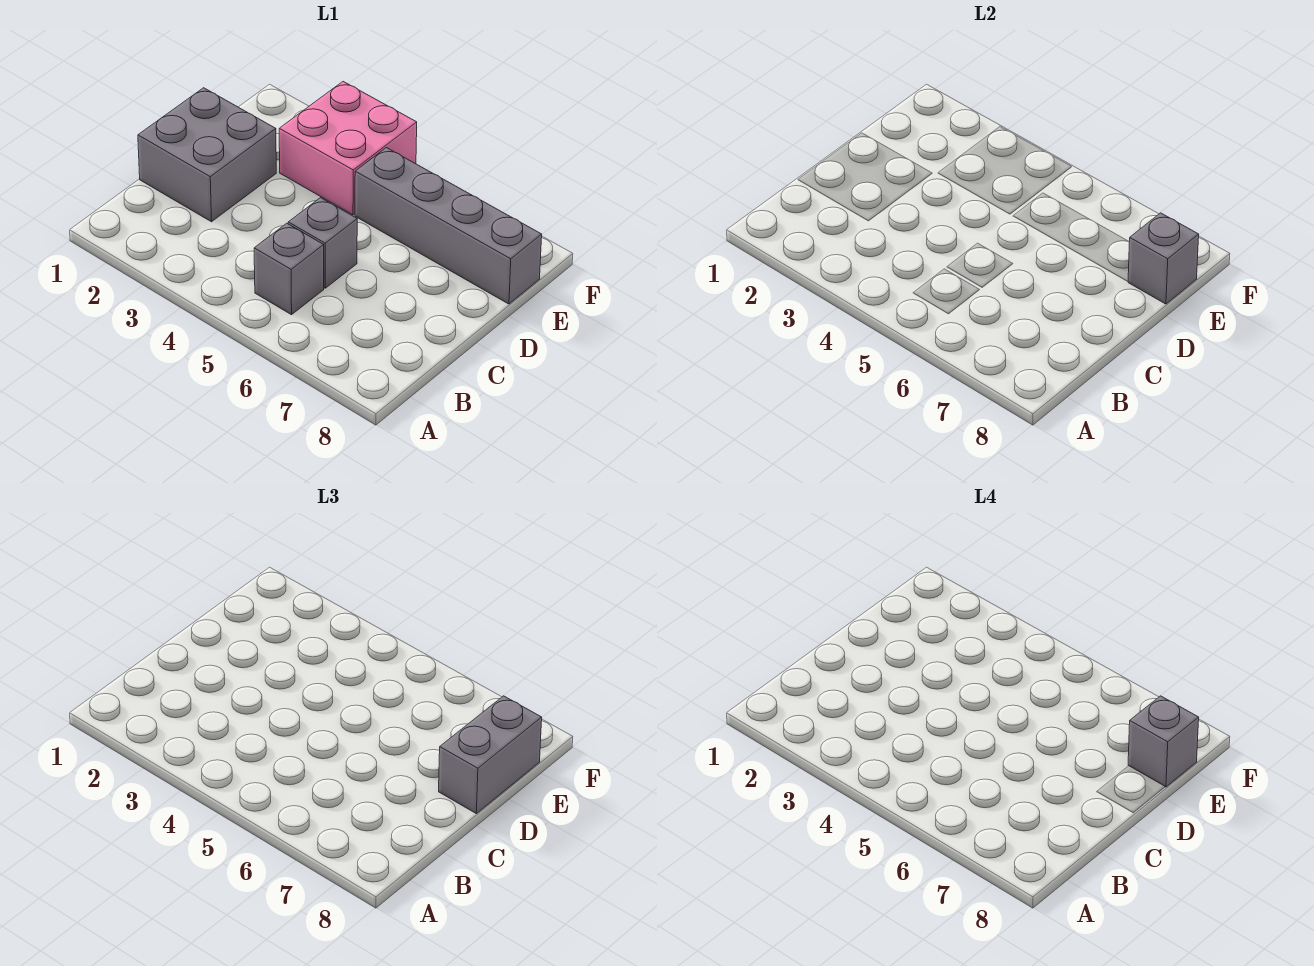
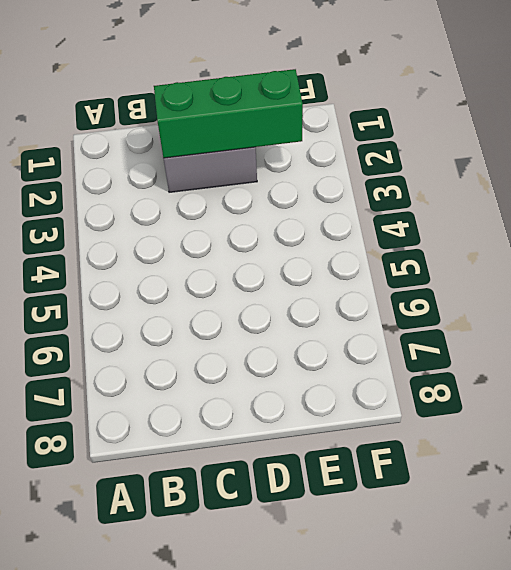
green brick C2:E2 level 2 -> none
none -> grey brick B5 level 1
none -> grey brick C5 level 1

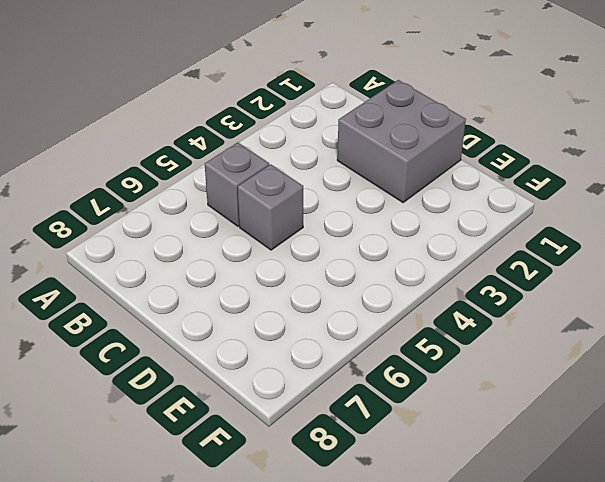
none -> pink brick E3:F4 level 1
none -> grey brick E5:E8 level 1

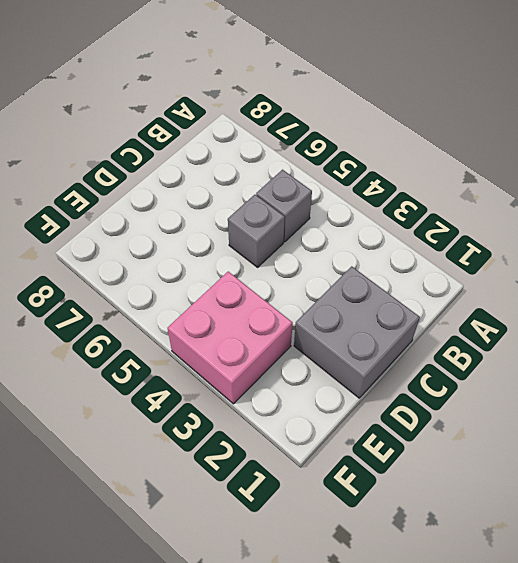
none -> grey brick E5:E8 level 1
none -> grey brick E8 level 2

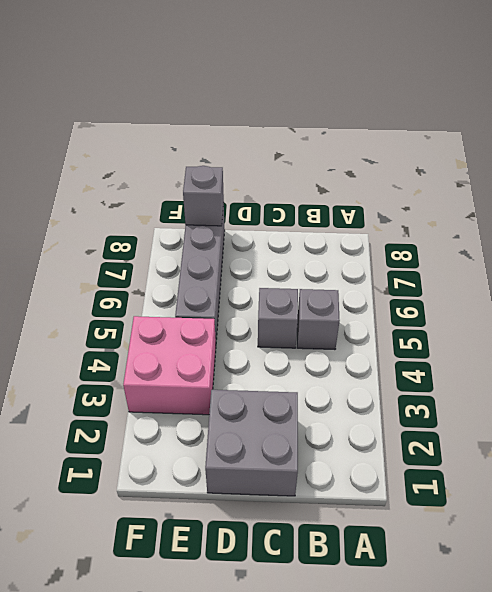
none -> grey brick D8:E8 level 3
none -> grey brick E8 level 4

